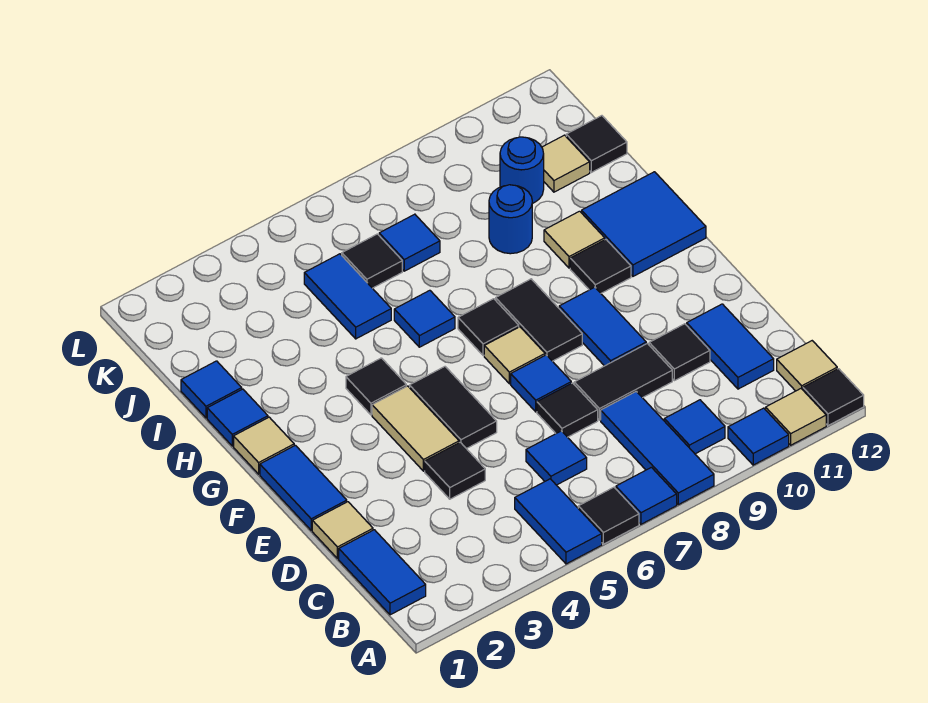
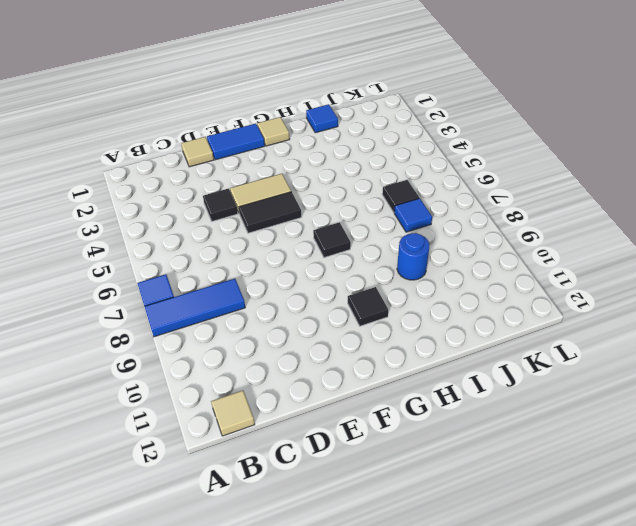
none -> blue tile A5:B5 level 1
none -> black tile A6 level 1
none -> blue tile A10 level 1
none -> tan tile A11 level 1

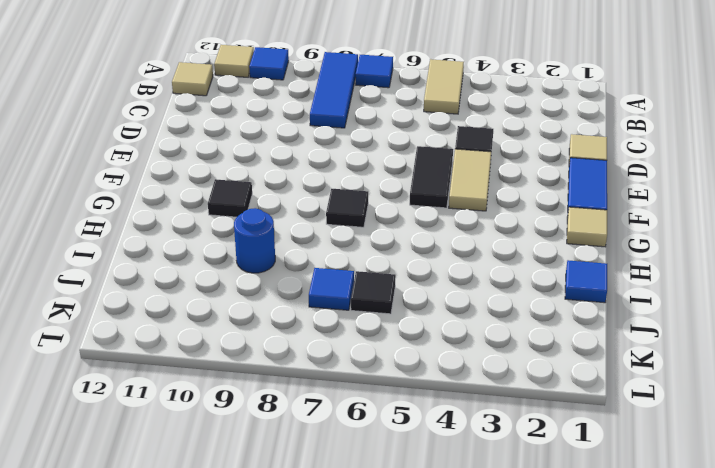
tan tile A5:B5 level 1 -> blue tile A5:B5 level 1
none -> black tile A6 level 1
none -> black tile A12 level 1
none -> blue tile B1:C1 level 1
none -> blue tile B9 level 1

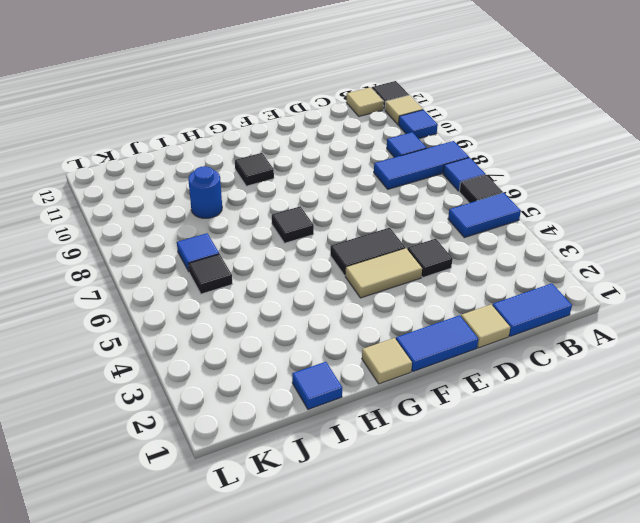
none -> blue tile C6 level 1
none -> blue tile C11:D11 level 1
none -> black tile D7 level 1
none -> black tile D8:D9 level 1

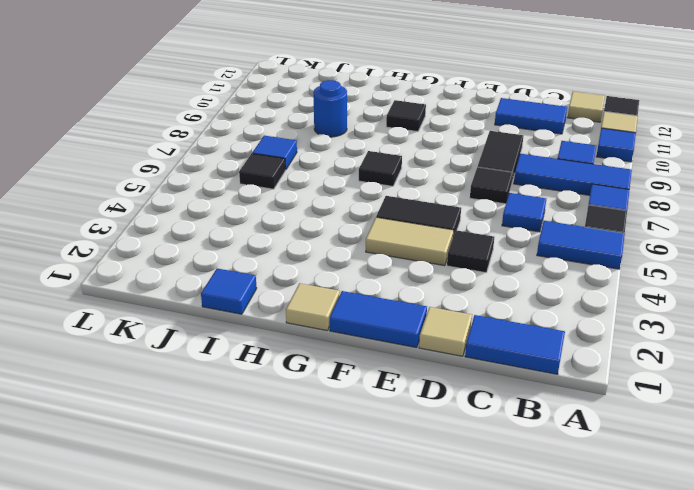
none -> black tile D10 level 1
none -> blue tile E7 level 1
none -> blue tile E9:F9 level 1
none -> tan tile F7 level 1

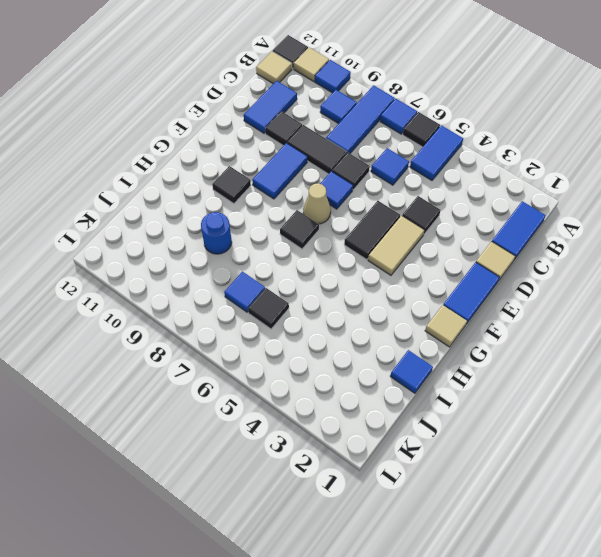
tan cone F7 level 1 -> tan tile F7 level 1
none -> black tile F8:G8 level 1
none -> black tile G4 level 1
none -> blue tile G11:H12 level 1
none -> blue tile H1 level 1

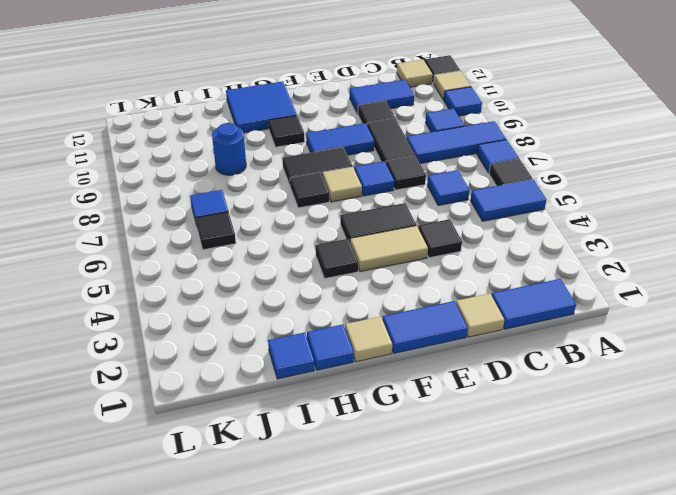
none -> blue tile H6 level 1
none -> tan tile H10 level 1
none -> blue tile I5:J5 level 1
none -> blue round brick J10 level 1

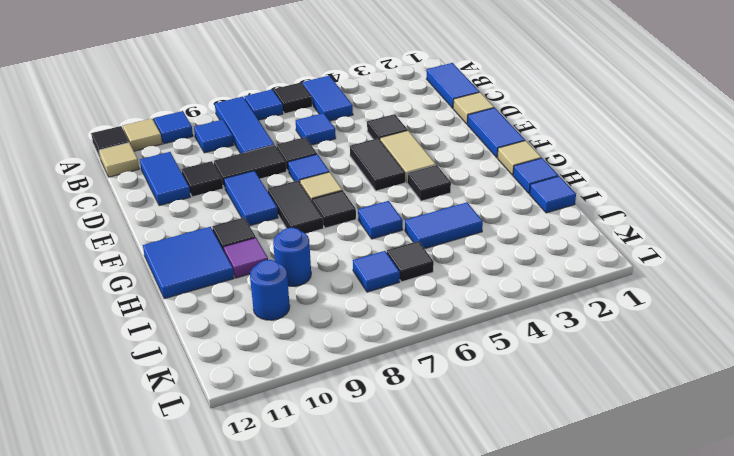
purple tile H10 level 1 -> tan tile H10 level 1
blue tile I4:I5 level 1 -> blue tile I5:J5 level 1
none -> tan tile J11 level 1
none -> black tile J12 level 1

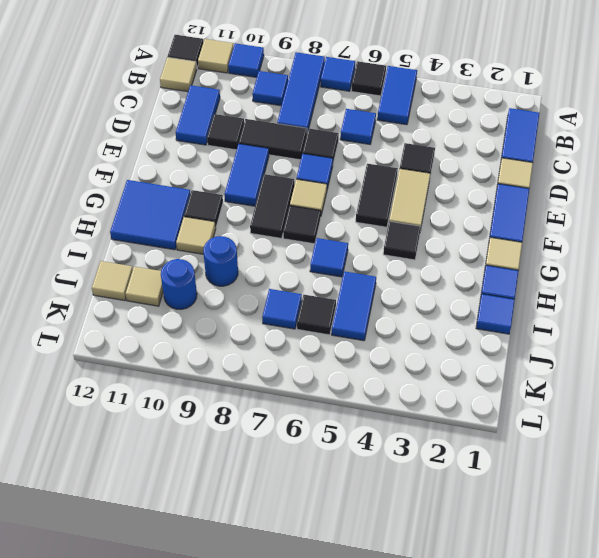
tan tile J12 level 1 -> black tile J12 level 1

